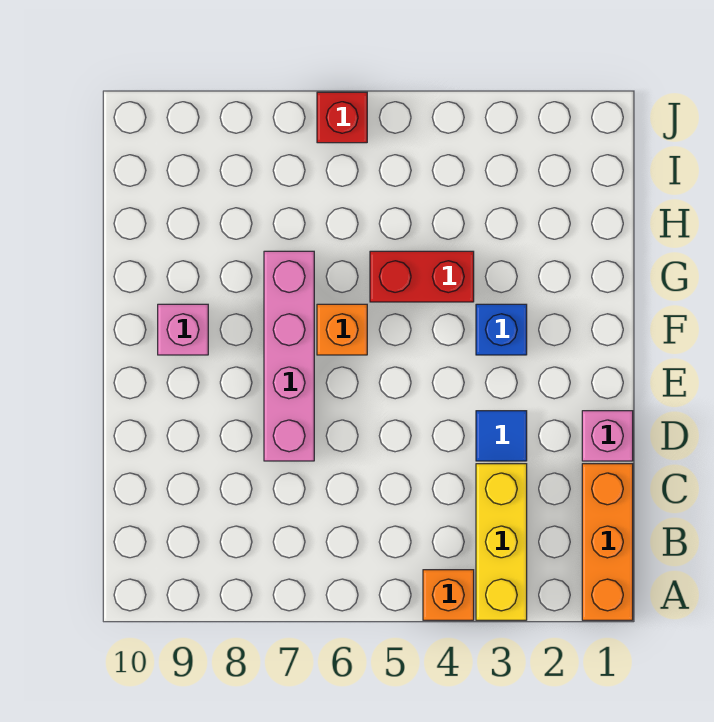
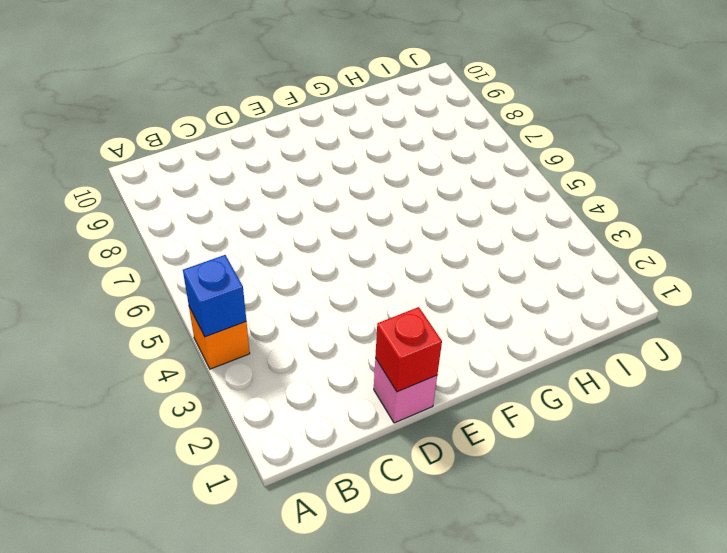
blue brick A4 level 2 -> blue brick F3 level 1
red brick D1 level 2 -> red brick J6 level 1
none -> orange brick A1:C1 level 1
none -> yellow brick A3:C3 level 1

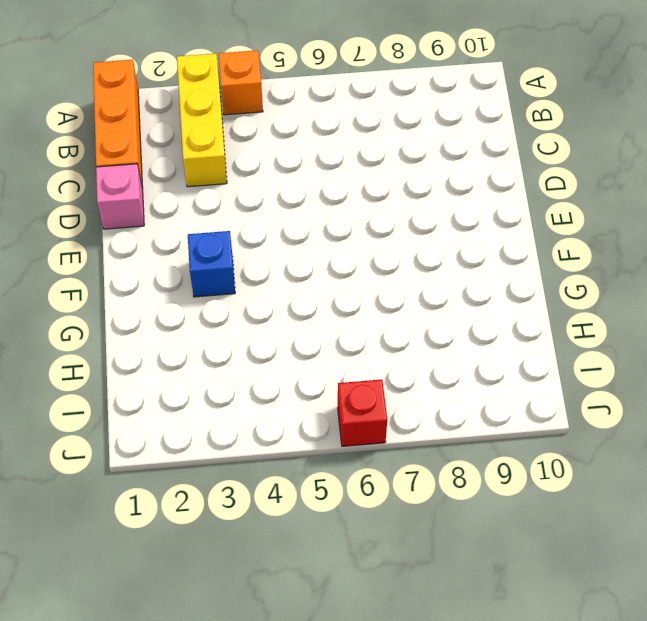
none -> blue tile D3 level 1
none -> pink brick D7:G7 level 1

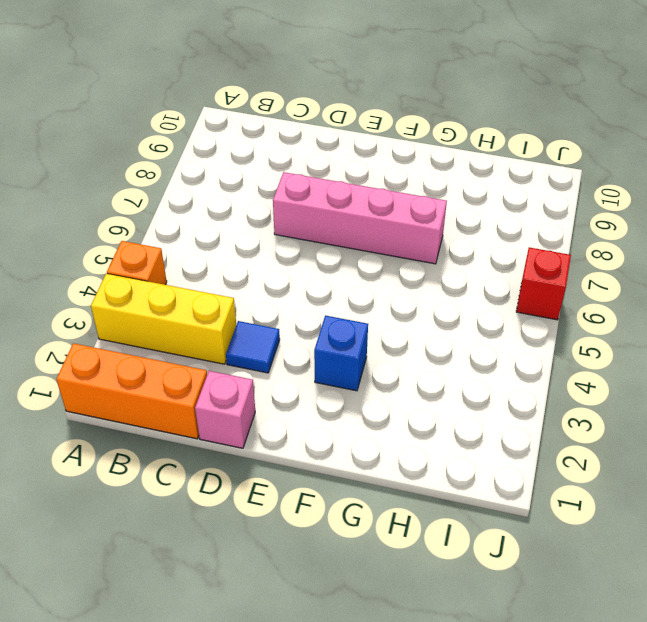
none -> orange brick F6 level 1
none -> pink brick F9 level 1

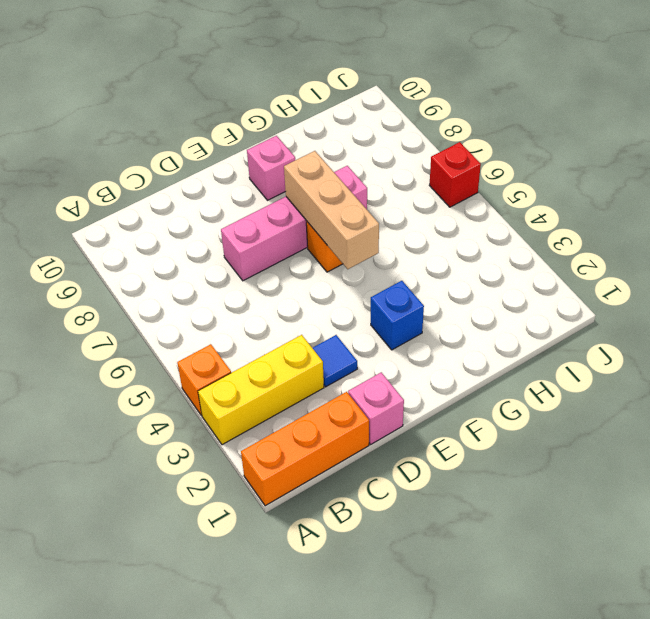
tan brick F5:F7 level 2 -> none
none -> red brick G4:G5 level 1

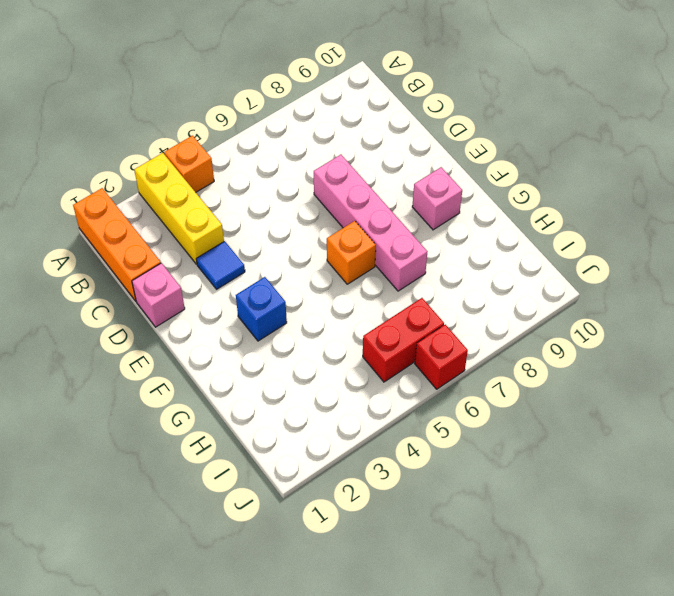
red brick I5:I6 level 1 -> red brick G4:G5 level 1

